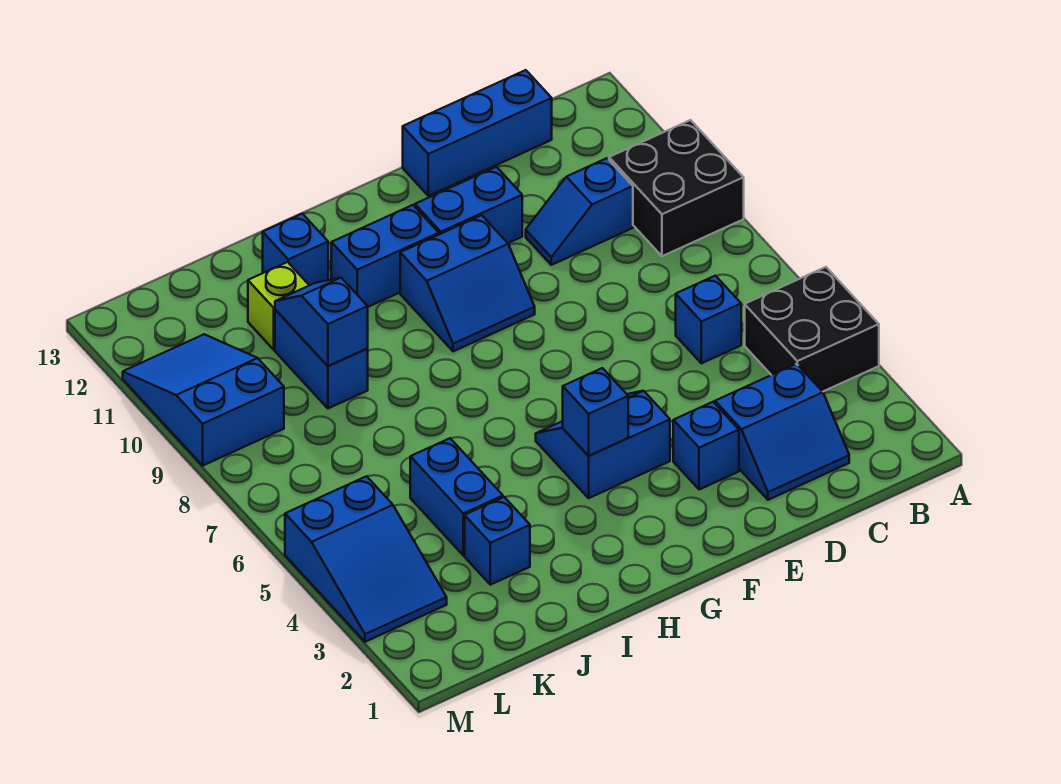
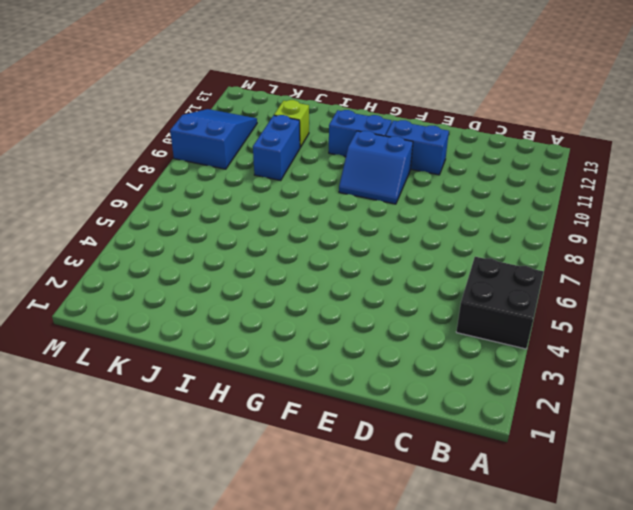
none -> black brick A9:B10 level 1
none -> blue slope C2:D3 level 1 top 3
none -> blue brick C6 level 1

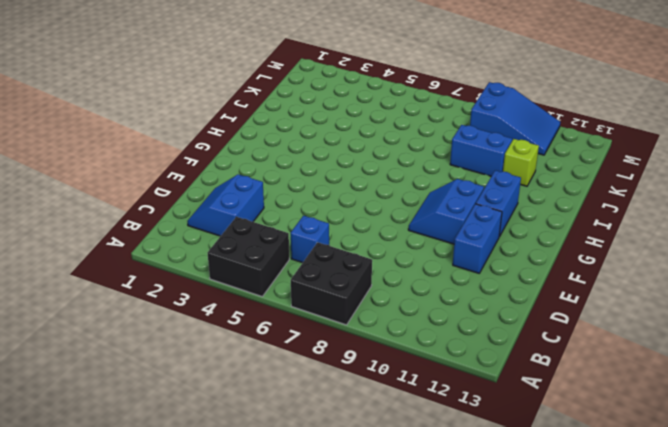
black brick A7:B8 level 1 -> black brick A9:B10 level 1
none -> blue slope C10:D10 level 1 top C
none -> blue brick C13:E13 level 1
none -> blue brick E3 level 1

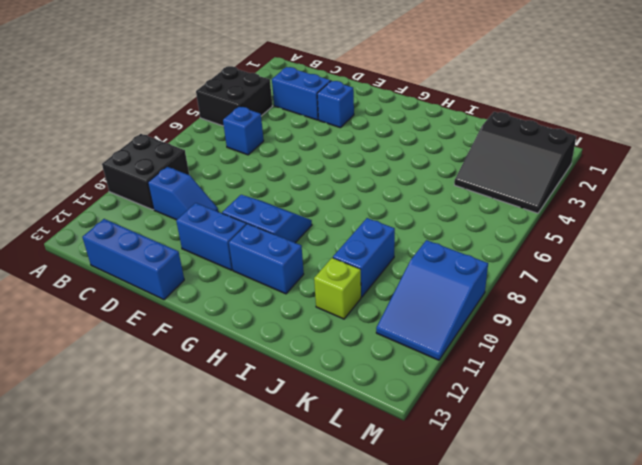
black slope K2:M4 level 1 top 2 -> blue slope L3:M5 level 1 top 5
none -> blue slope F4:G5 level 1 top 4
none -> blue brick I12 level 1
none -> blue brick J3 level 1

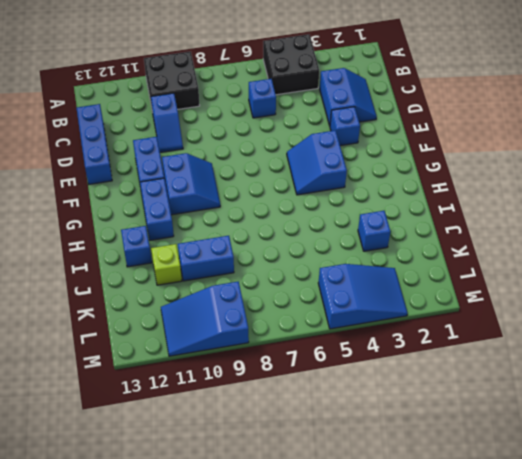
none -> blue brick J4:J5 level 1
none -> blue brick G4 level 2
none -> blue slope J9:J10 level 2 top 9

